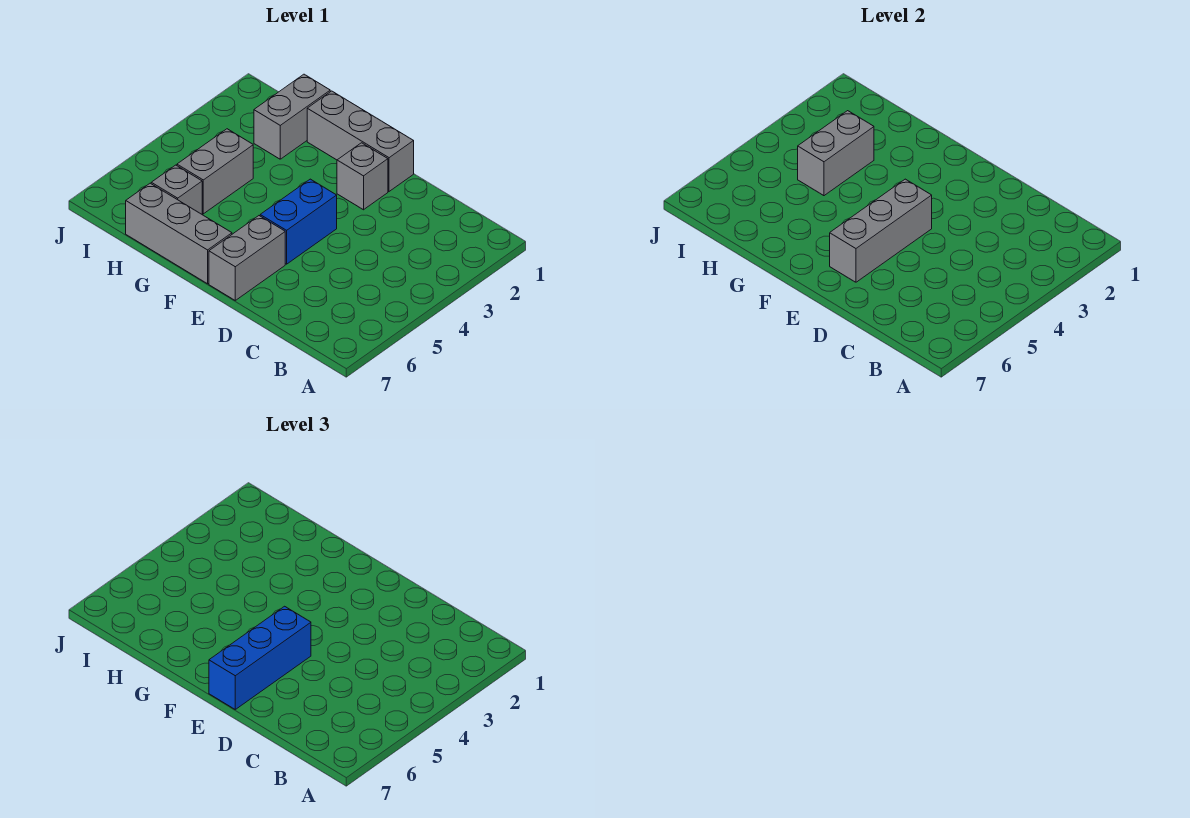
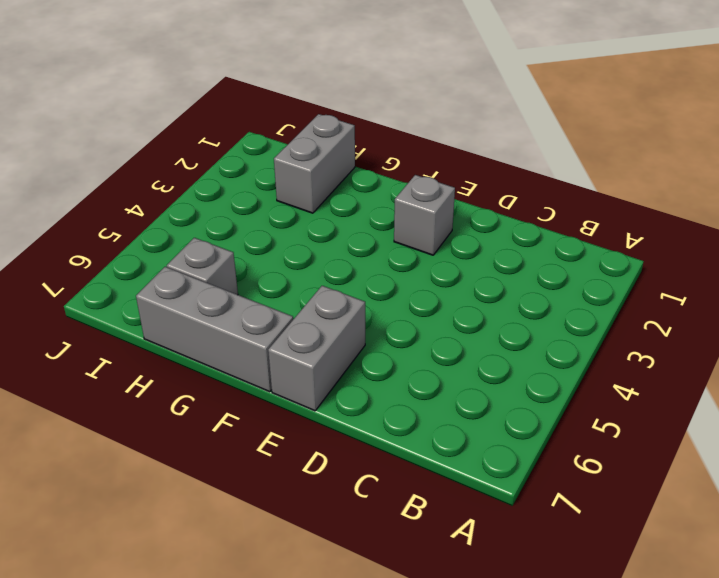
none -> grey brick E1:G1 level 1
none -> blue brick E4:E5 level 1

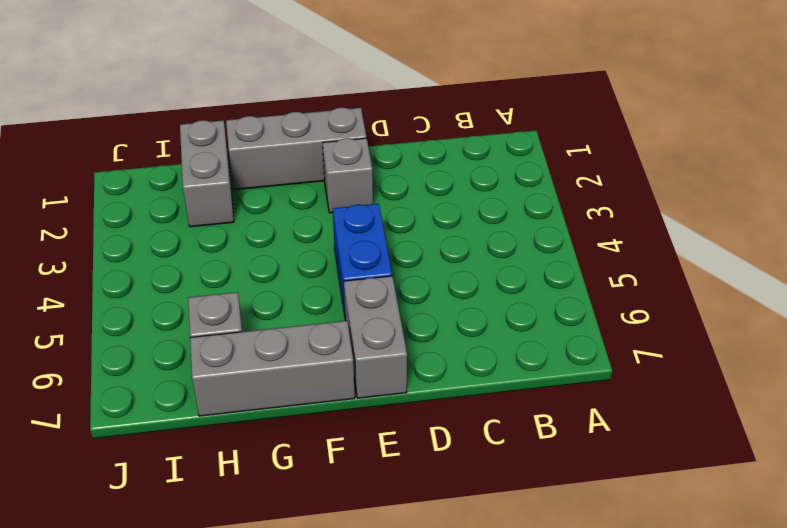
none -> grey brick H4:H5 level 1
none -> grey brick E4:E6 level 2

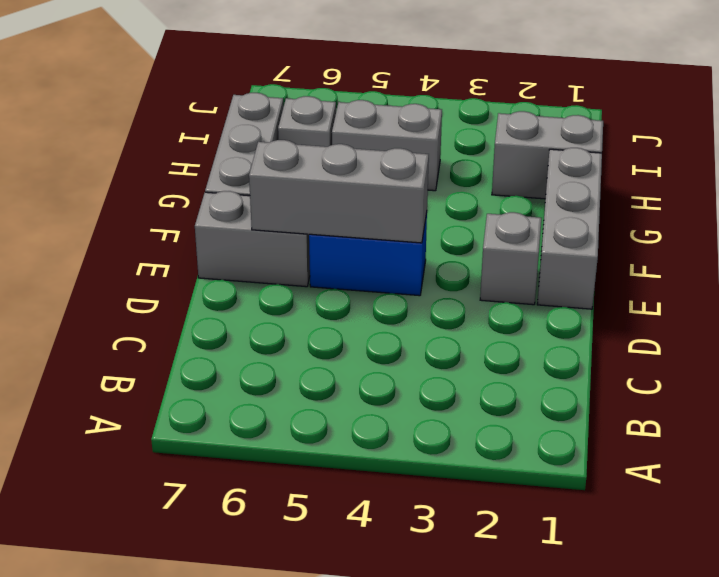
none -> grey brick H3:H4 level 2
none -> blue brick E5:E7 level 3

